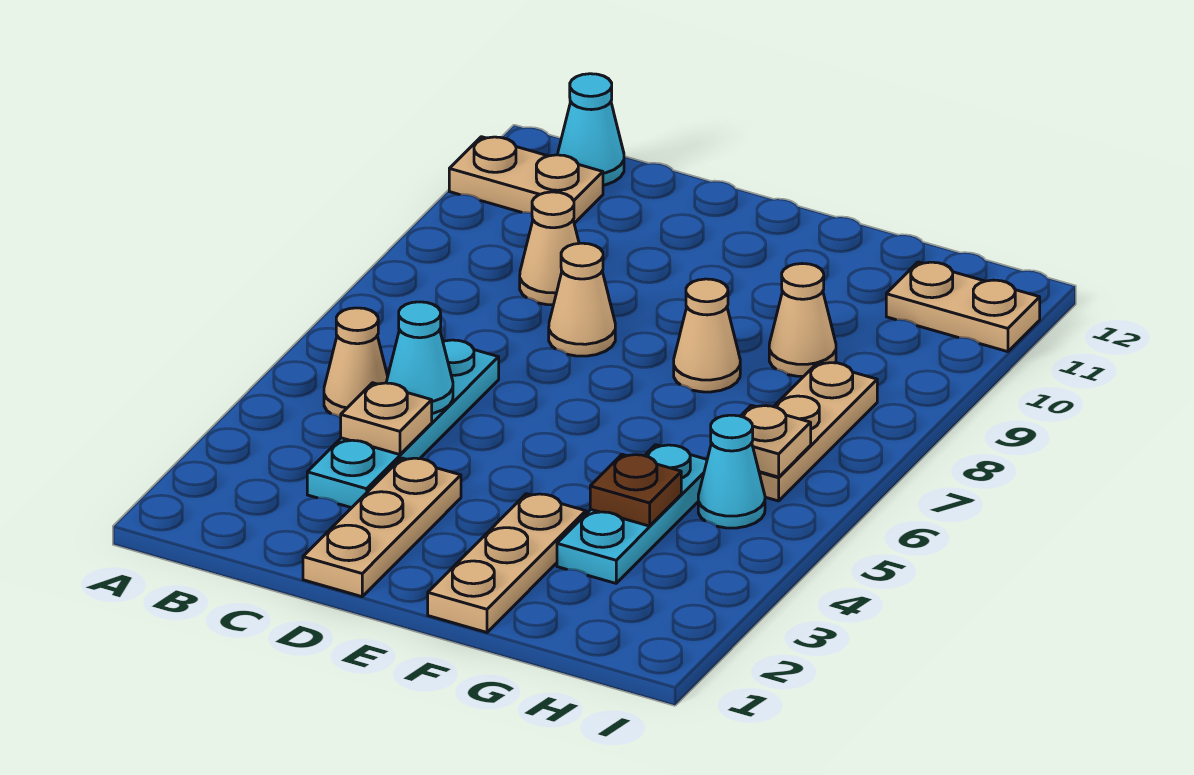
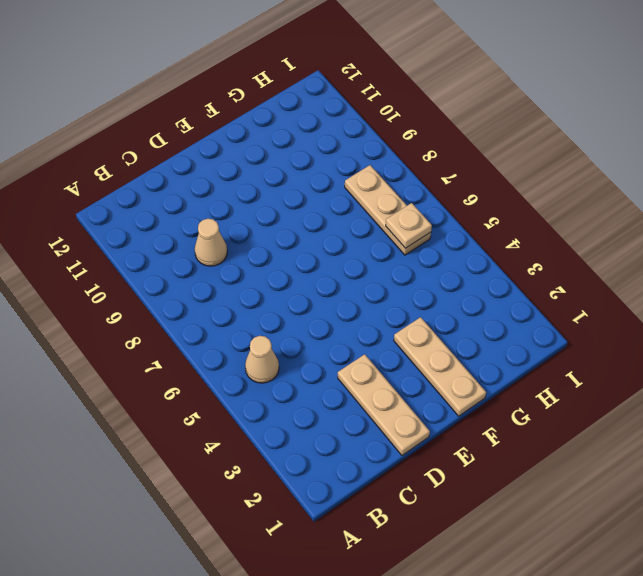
none -> tan plate A11:B11 level 1
none -> cyan cone B12 level 1
none -> cyan plate C3:C6 level 1

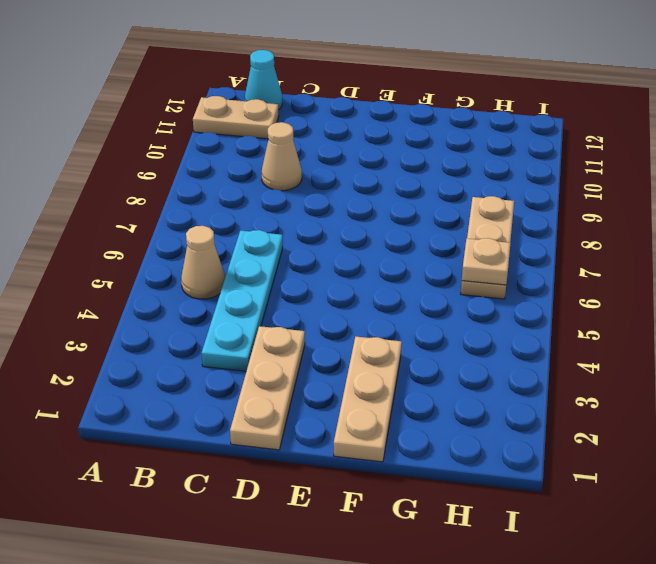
none -> tan cone D8 level 1
none -> tan cone F8 level 1
none -> cyan plate G3:G5 level 1

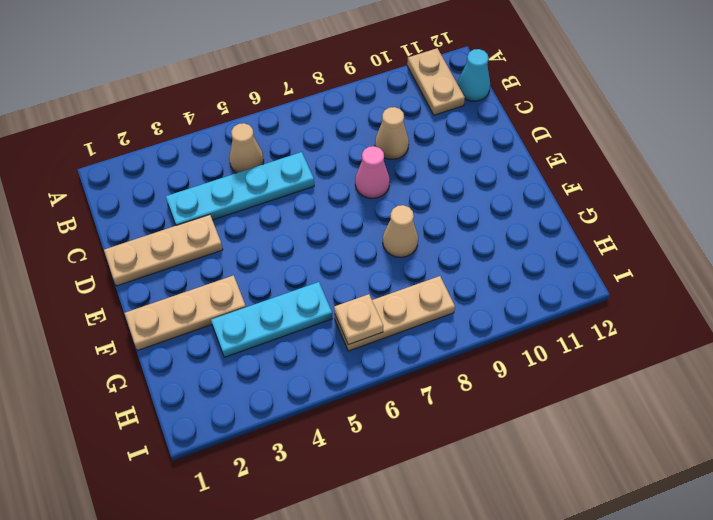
pink cone D8 level 1 -> tan cone D8 level 1
none -> tan cone G9 level 1
none -> cyan cone H5 level 1
none -> tan plate H11:I11 level 1

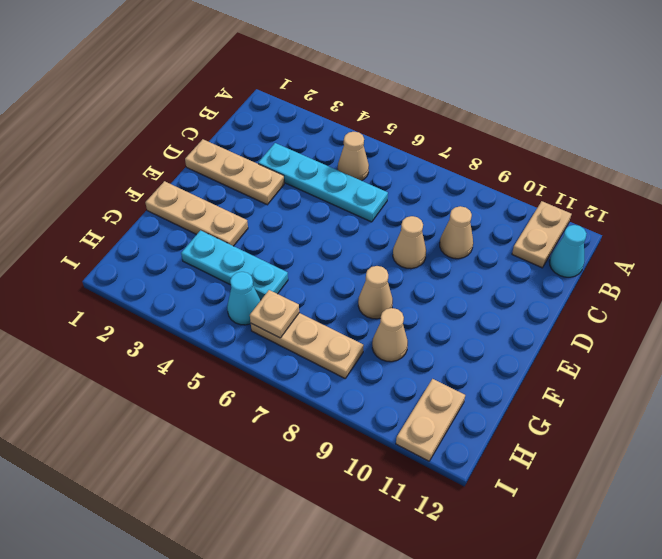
none -> tan plate C4 level 2
none -> cyan cone C5 level 2
none -> brown plate G4 level 2

